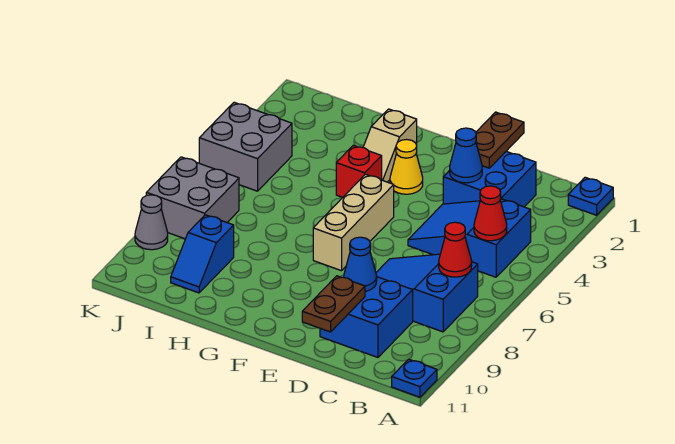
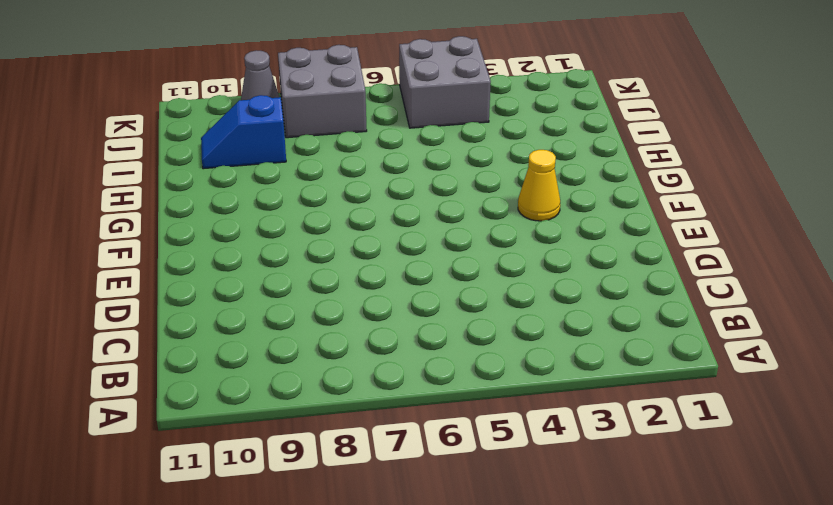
none -> blue plate A1 level 1
none -> blue plate A11 level 1
none -> blue slope B4:D5 level 1 top B

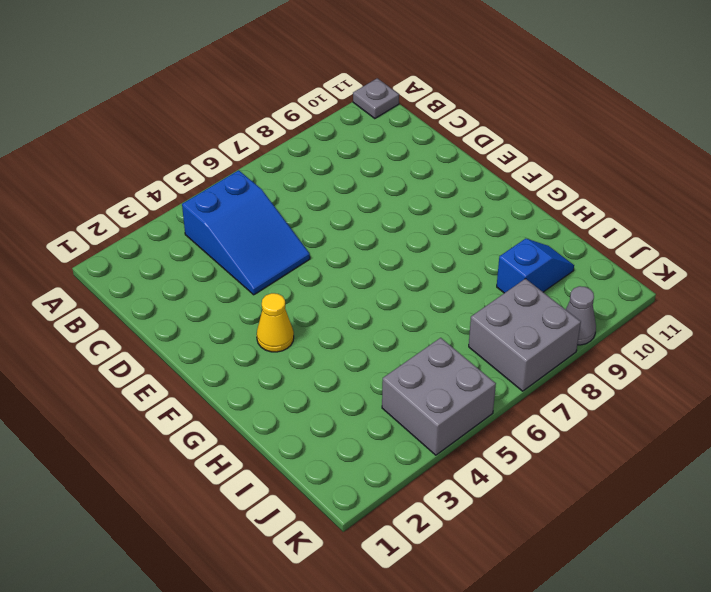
grey plate A11 level 1 -> blue plate A11 level 1
none -> blue plate A1 level 1
none -> blue slope B7:D8 level 1 top B
none -> blue brick C2:D3 level 1

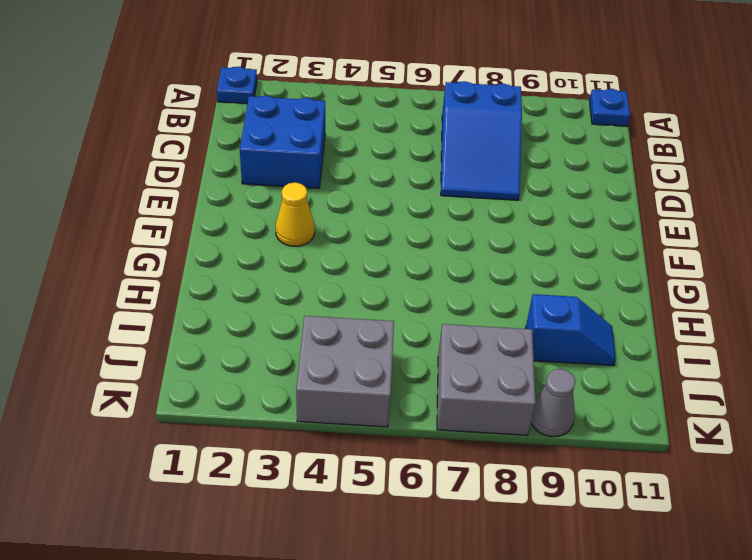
none -> blue slope B4:D5 level 1 top B
none -> blue brick C9:D10 level 1
none -> tan brick F5:F7 level 1

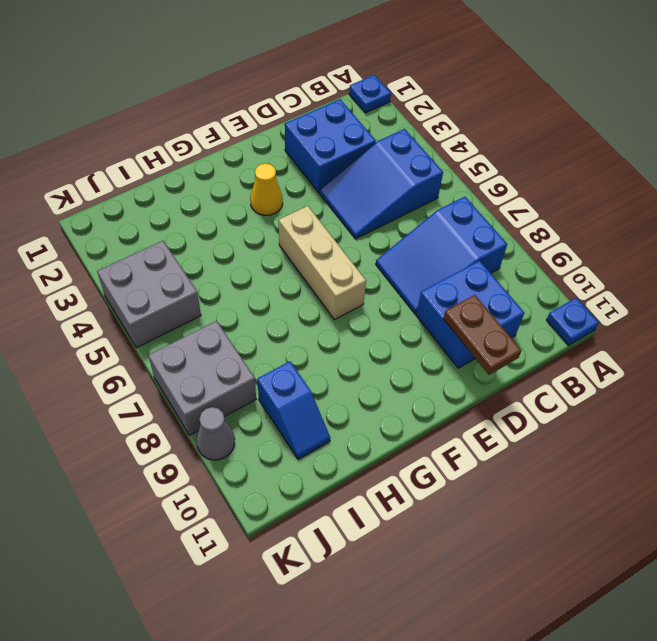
none -> tan slope G2:G3 level 1 top 2
none -> red brick G4 level 1
none -> red cone B5 level 2

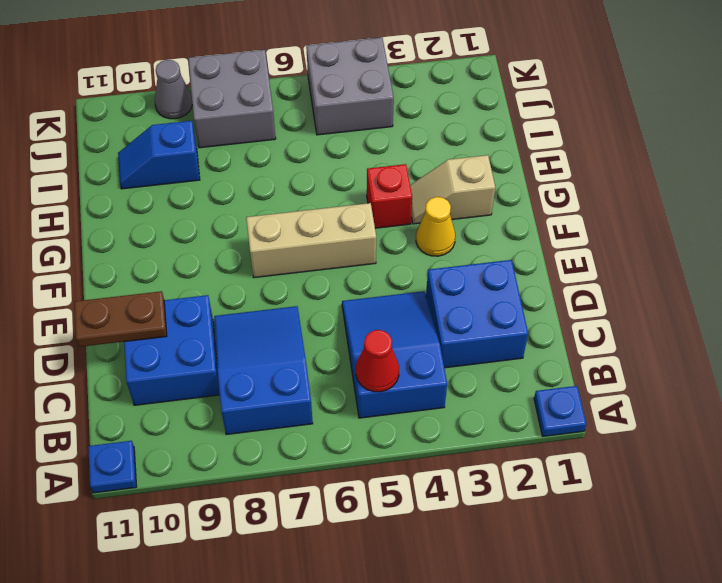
none -> red cone B7 level 2
none -> brown plate D1:D2 level 2
none -> blue cone D3 level 2

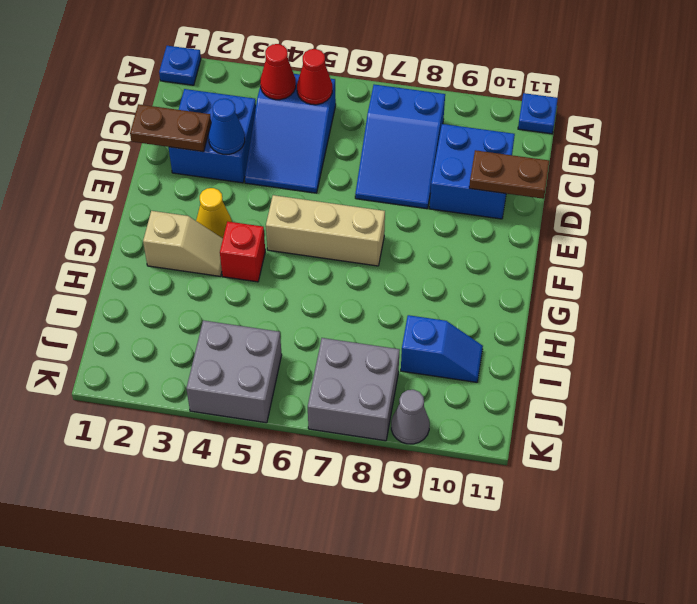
red cone B4 level 2 -> red cone B7 level 2
none -> blue cone D9 level 2

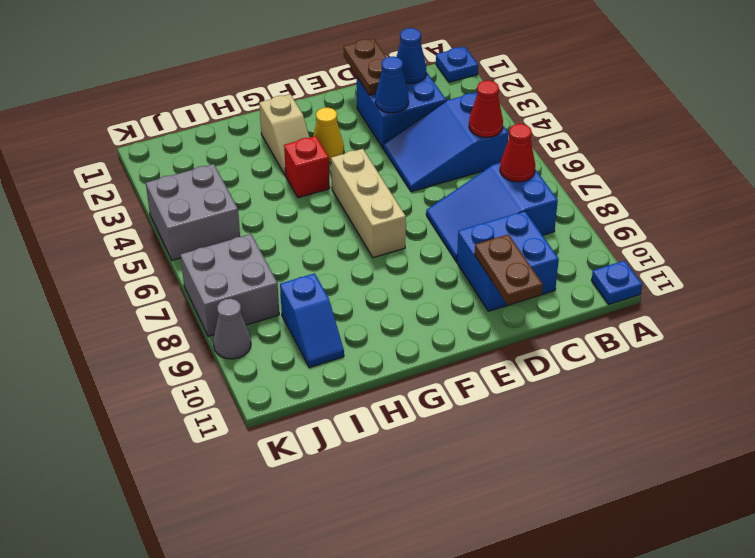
blue cone C2 level 2 -> blue cone D9 level 2

